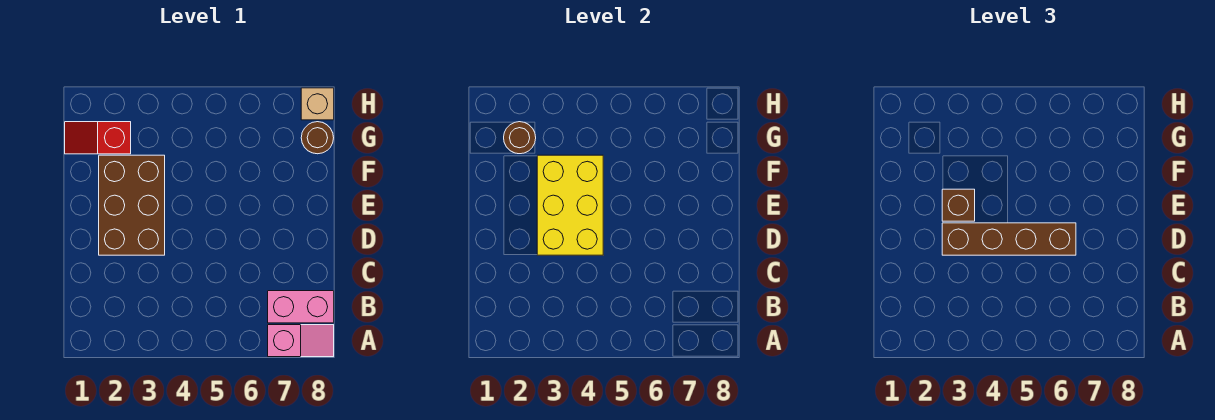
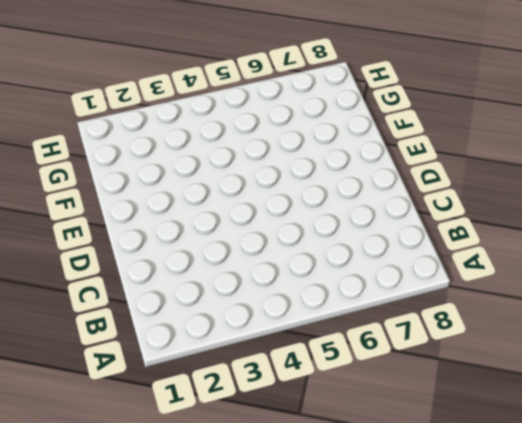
none -> pink slope A7:A8 level 1 top 7
none -> pink brick B7:B8 level 1

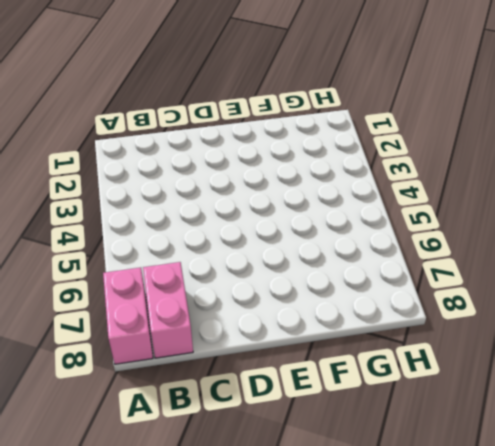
pink brick A7:A8 level 1 -> pink slope A7:A8 level 1 top 7
none -> brown brick D2:F3 level 1
none -> red slope G1:G2 level 1 top 2

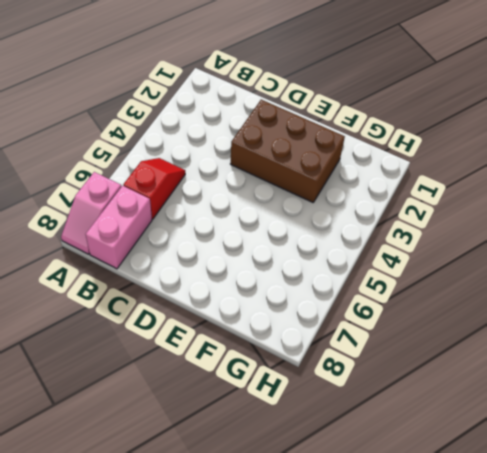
red slope B5:B6 level 1 top 6 -> red slope G1:G2 level 1 top 2
none -> brown round brick G8 level 1
none -> tan brick H8 level 1

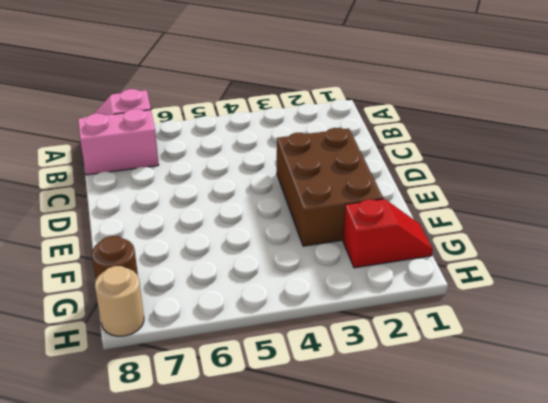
tan round brick H8 level 1 -> tan brick H8 level 1
none -> yellow brick D3:F4 level 2
none -> brown round brick G2 level 2

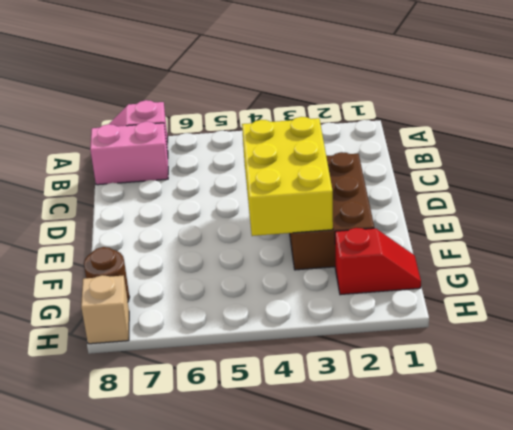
none -> brown round brick G2 level 2
none -> brown brick D3:D6 level 3

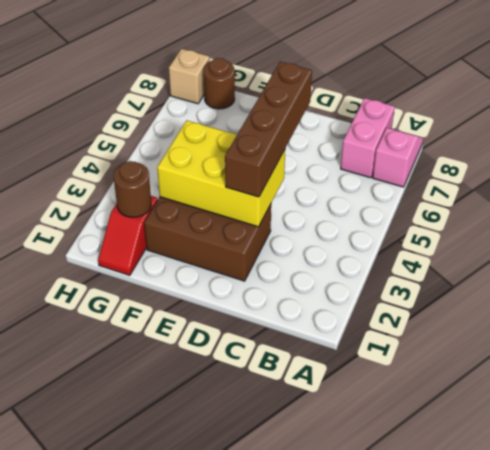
none -> brown brick E3 level 3

